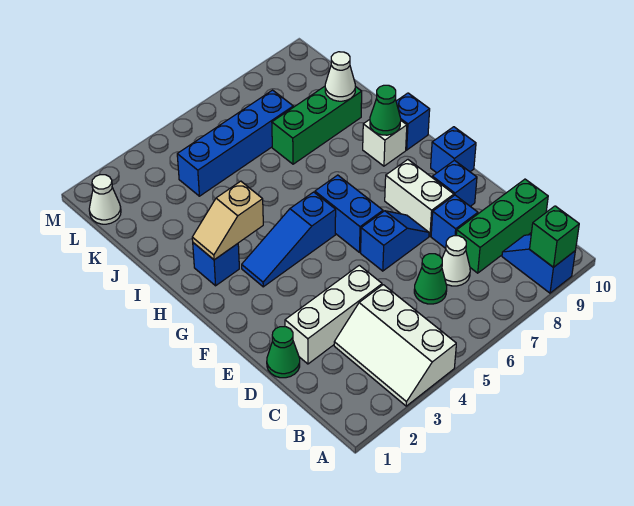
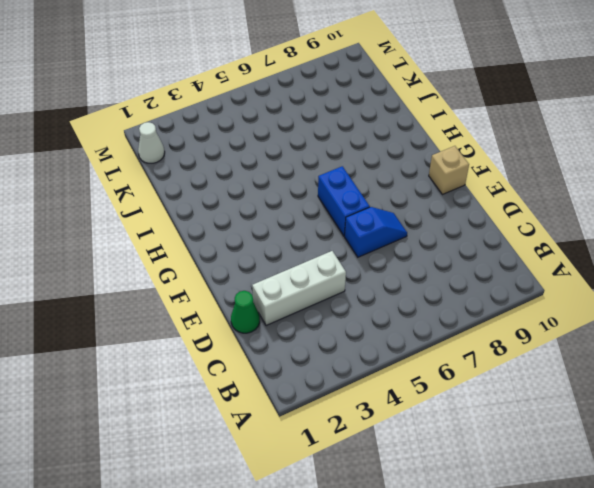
tan brick F10 level 1 -> blue brick F10 level 1
none -> white slope A3:C4 level 1 top 4
none -> blue slope A9:B9 level 1 top A
none -> green cone C6 level 1

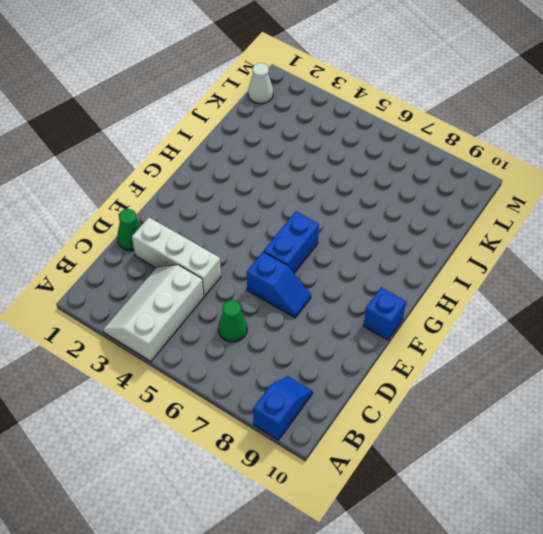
none -> white cone C7 level 1
none -> green brick C8:C10 level 1
none -> blue brick D8 level 1

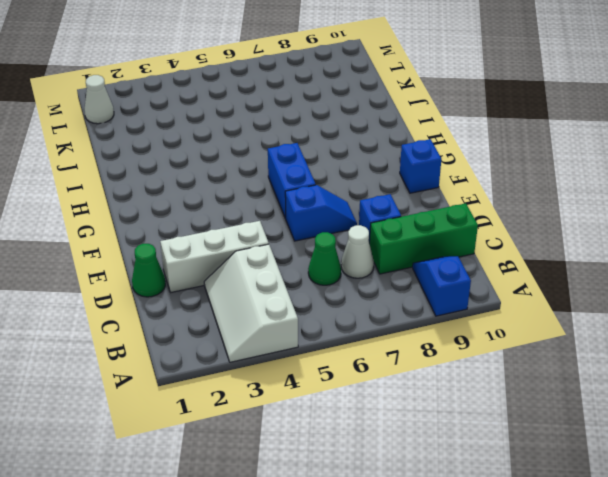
none -> white brick E8:F8 level 1
none -> blue brick E9 level 1
none -> blue slope G3:G5 level 1 top 5

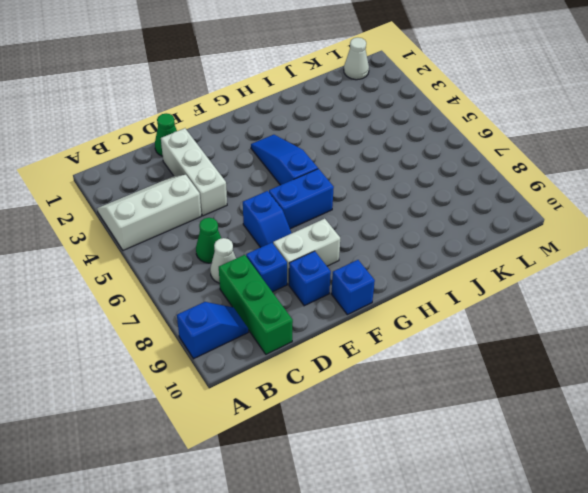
none -> blue brick H2 level 1
none -> white brick H9 level 1
none -> blue brick H10 level 1

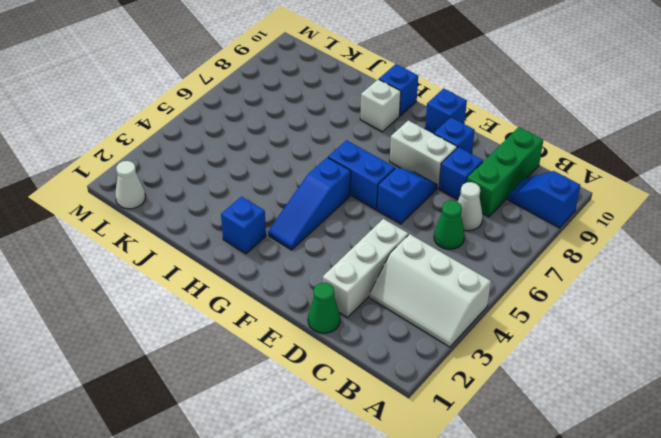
none -> green brick J7:J9 level 1
none -> blue brick K4:K7 level 1
none -> green brick A9 level 2

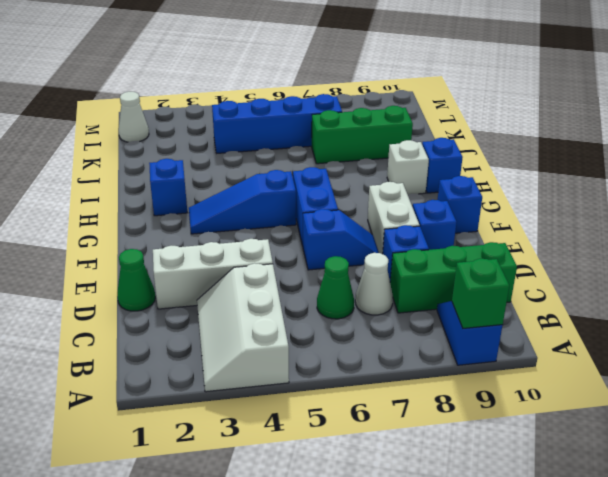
none -> tan slope H2:H3 level 2 top 3
none -> green cone H9 level 2
none -> white cone J9 level 2

